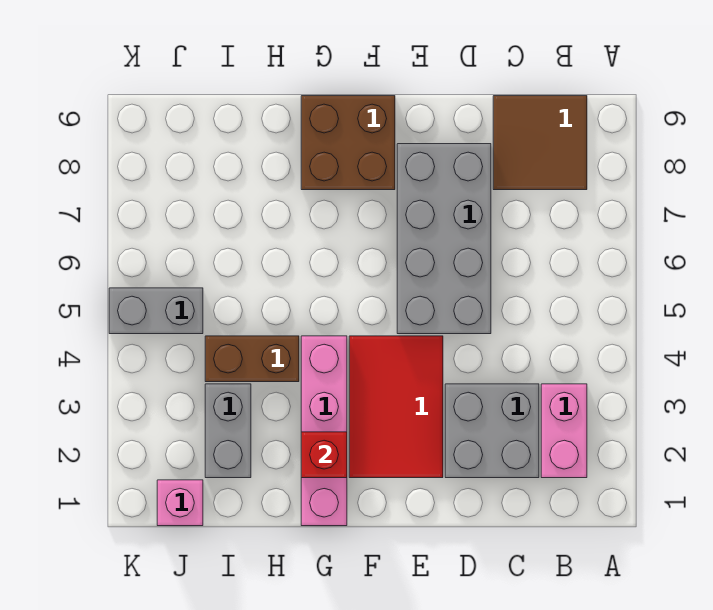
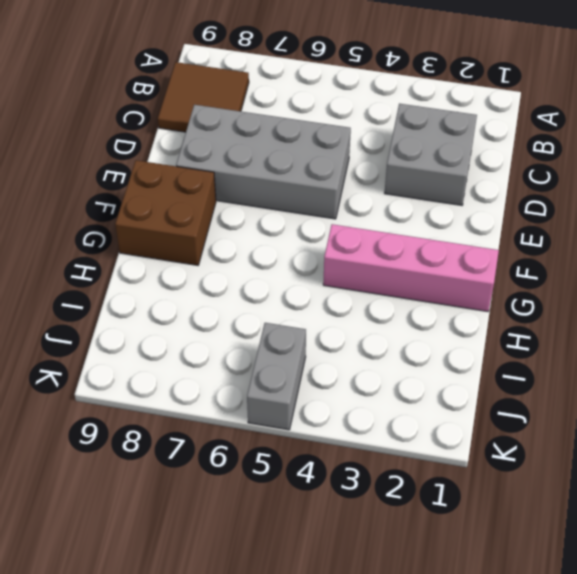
none -> pink brick B2:B3 level 1
none -> red tile E2:F4 level 1
none -> brown brick H4:I4 level 1

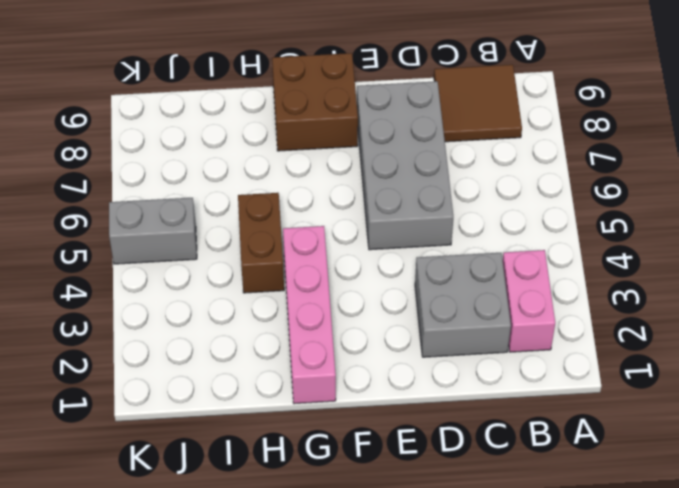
brown brick H4:H5 level 1 -> brown brick H4:I4 level 1
none -> red tile E2:F4 level 1
none -> grey brick I2:I3 level 1
none -> pink brick J1 level 1

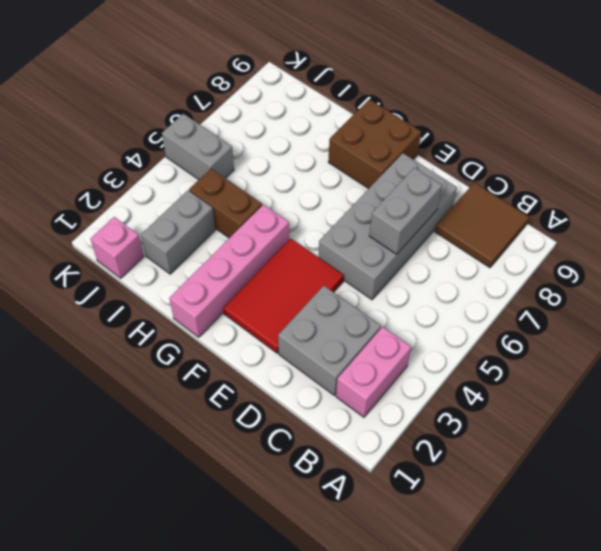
grey brick D6:D7 level 2 -> none
none -> red brick G2 level 2

